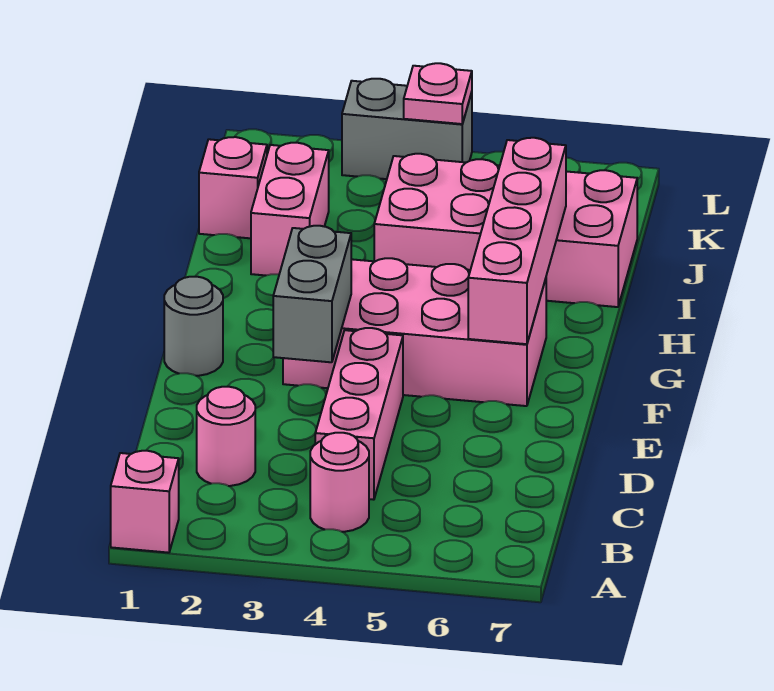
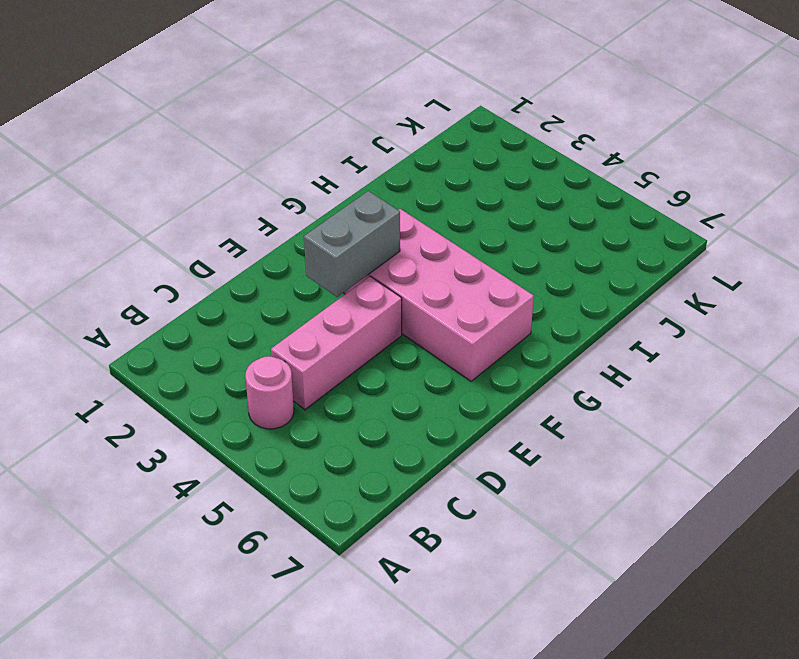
none -> pink brick A1 level 1
none -> pink round brick C2 level 1
none -> grey round brick F1 level 1

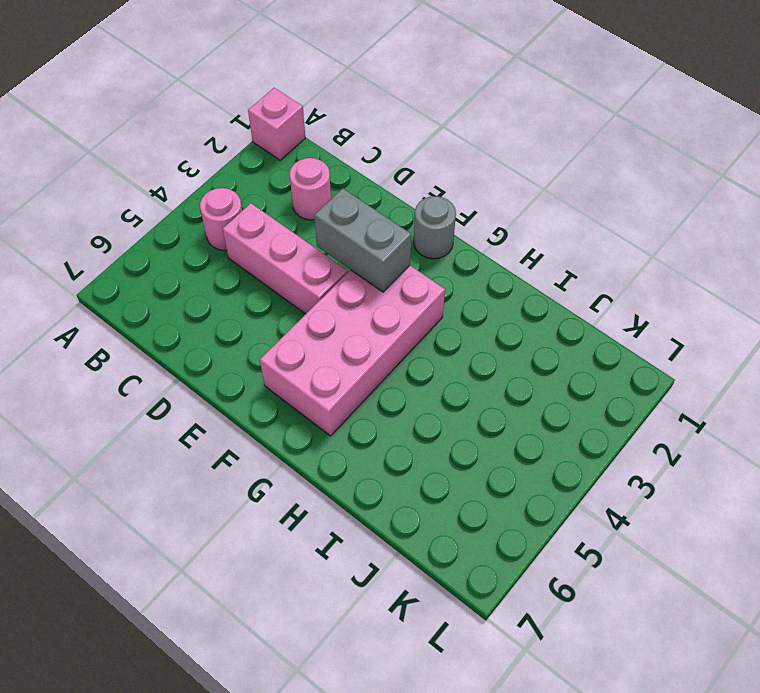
none -> pink brick I2:J2 level 1
none -> pink brick I4:J7 level 1
none -> pink brick J1 level 1

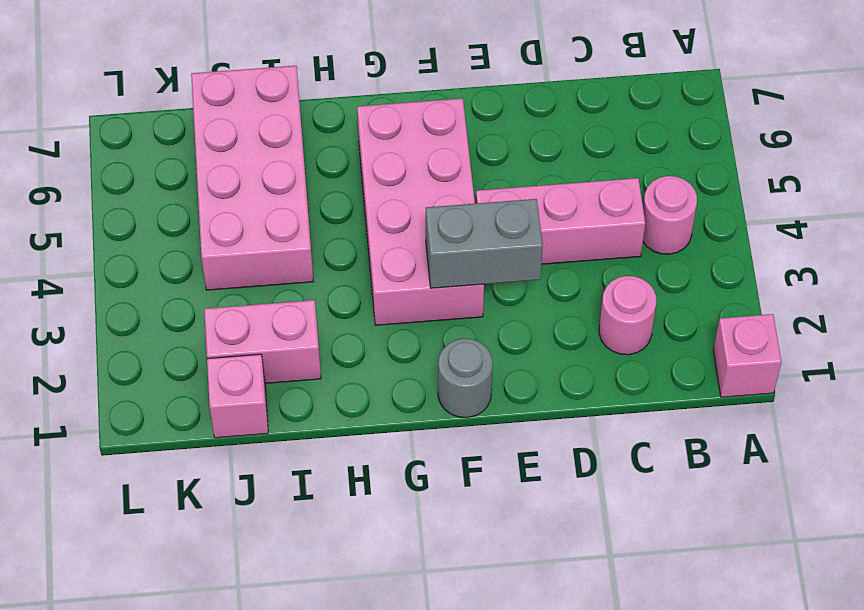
none -> grey brick L3:L4 level 1
none -> pink brick F6:I6 level 2
none -> pink plate L4 level 2

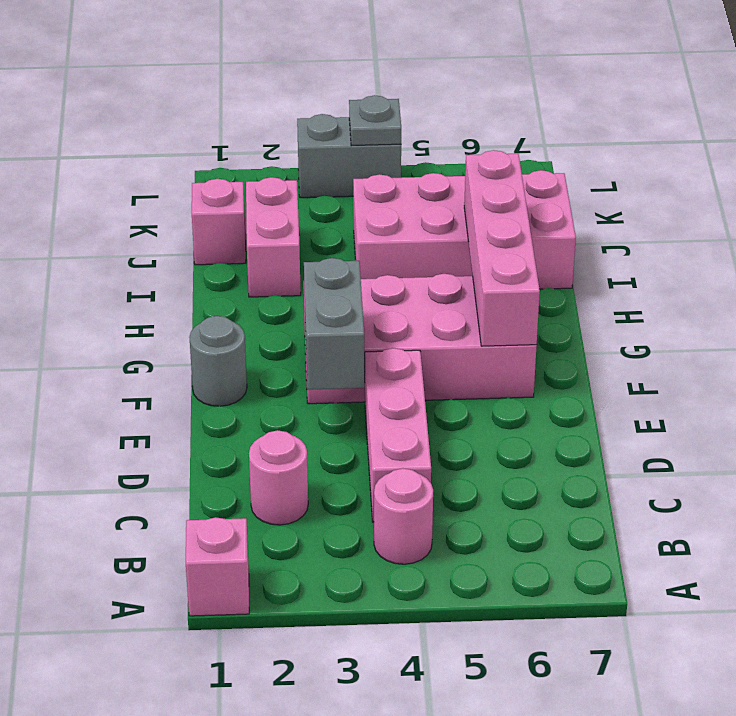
grey plate L4 level 2 -> pink plate L4 level 2

